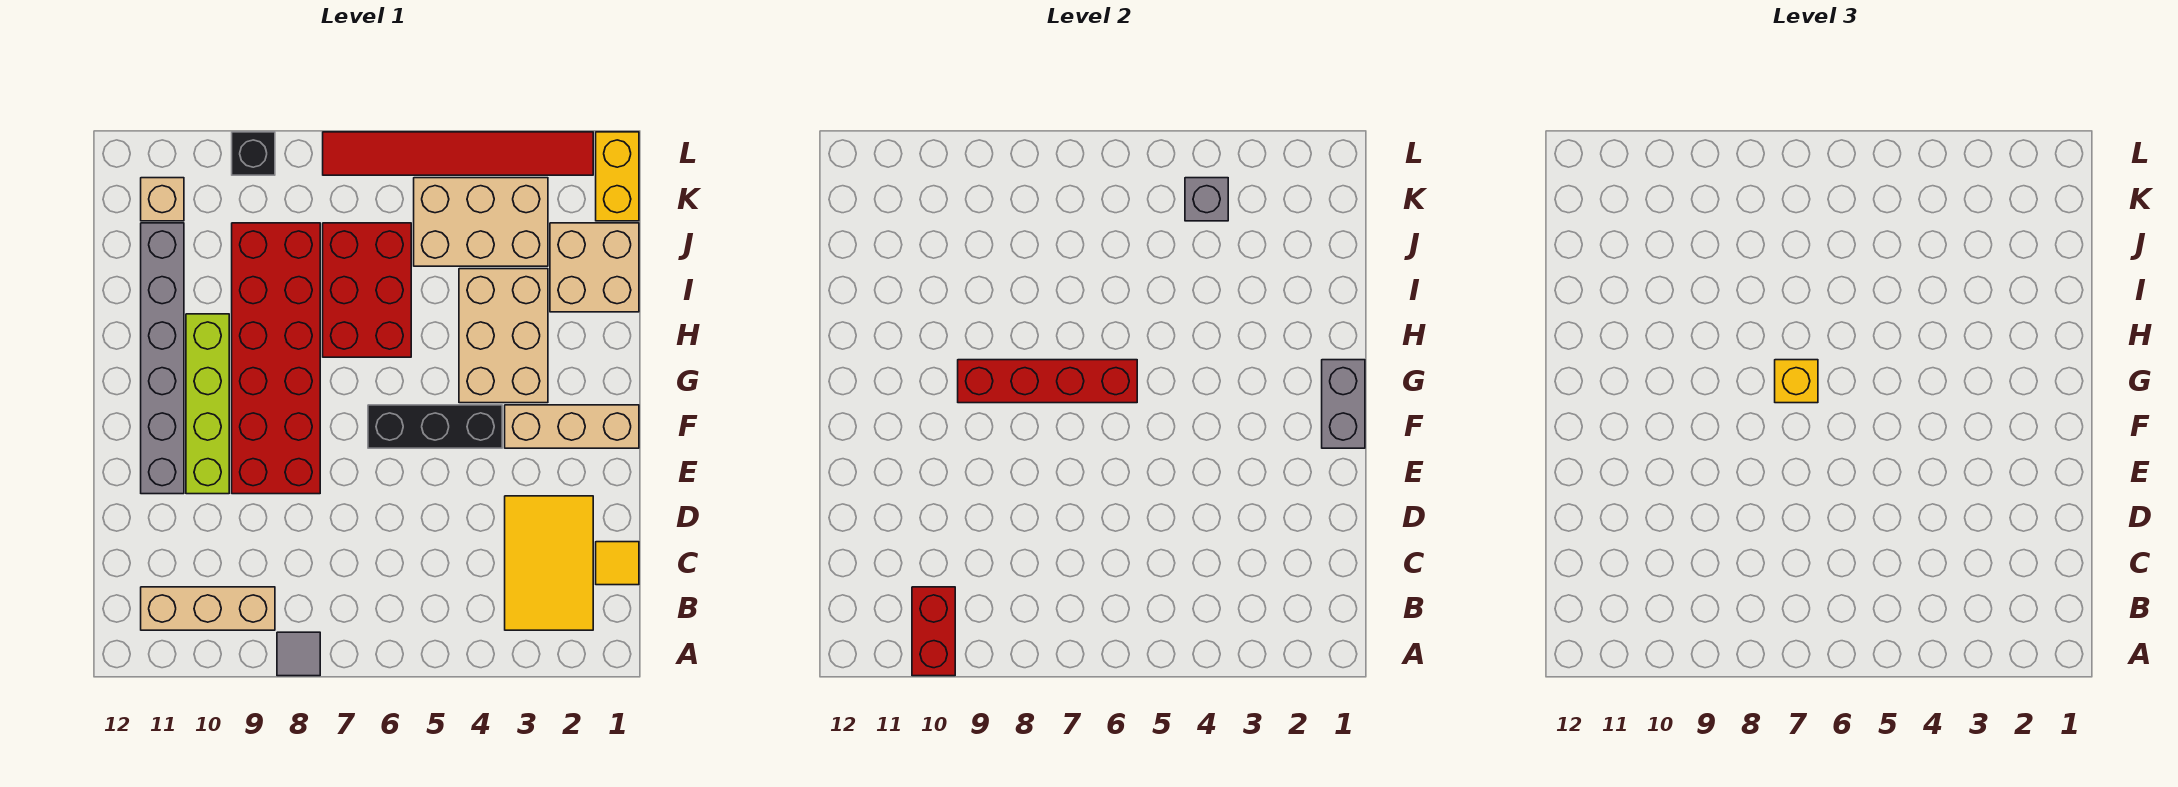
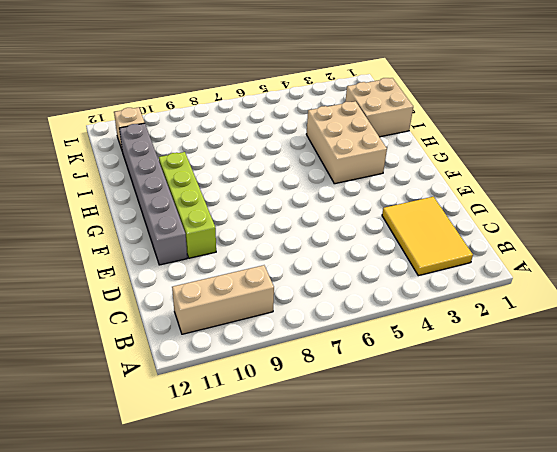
none -> grey tile A8 level 1
none -> yellow tile C1 level 1
none -> red brick E8:J9 level 1

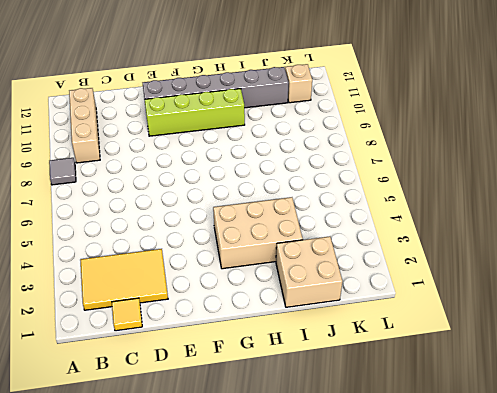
none -> red brick E8:J9 level 1
none -> tan brick F1:F3 level 1
none -> black brick F4:F6 level 1

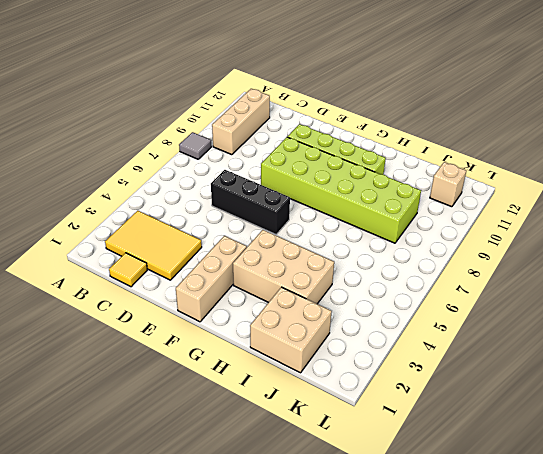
black brick D6:F6 level 1 -> black brick F4:F6 level 1
lime brick E8:J9 level 1 -> red brick E8:J9 level 1
none -> grey brick E11:J11 level 1
none -> red brick H6:J7 level 1
none -> tan brick J3:K5 level 1

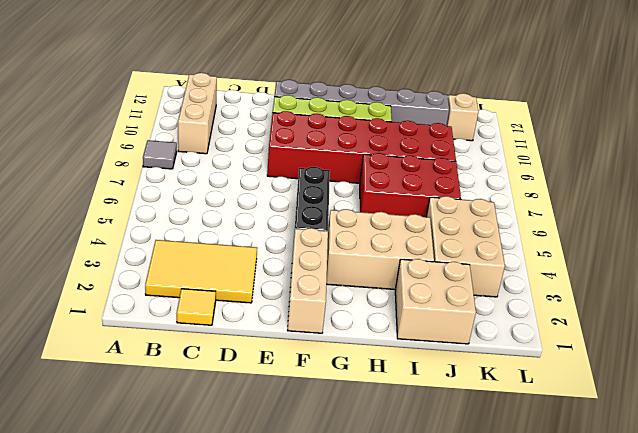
none -> yellow brick K1:L1 level 1
none -> red tile L2:L7 level 1
none -> black brick L9 level 1

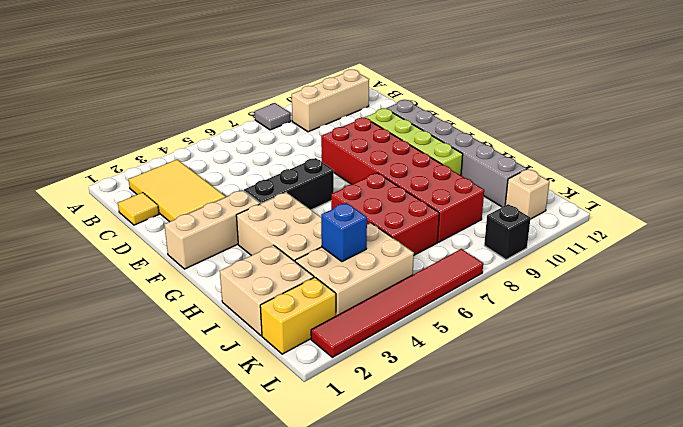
blue brick J4 level 2 -> none
yellow brick K1:K2 level 1 -> yellow brick K1:L1 level 1
none -> red brick A10:B10 level 2
none -> grey brick F1:G1 level 2
none -> red brick G6:G9 level 2

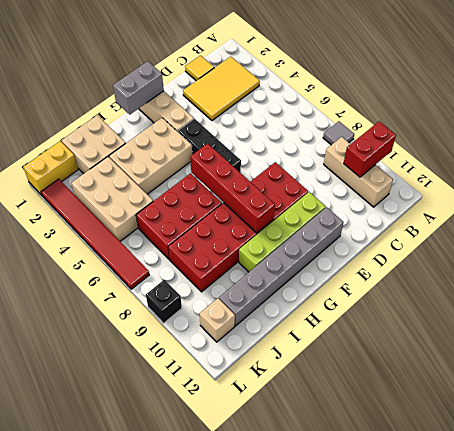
none -> grey brick K4 level 2
none -> yellow brick G7 level 3

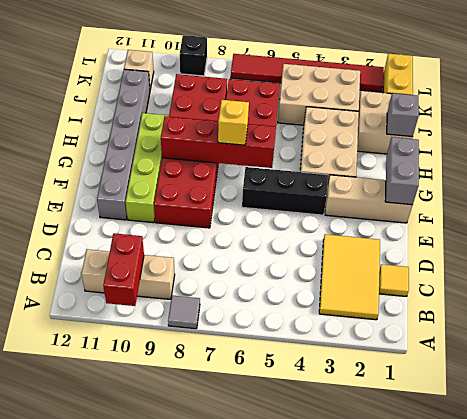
grey brick I1 level 2 -> grey brick K4 level 2

